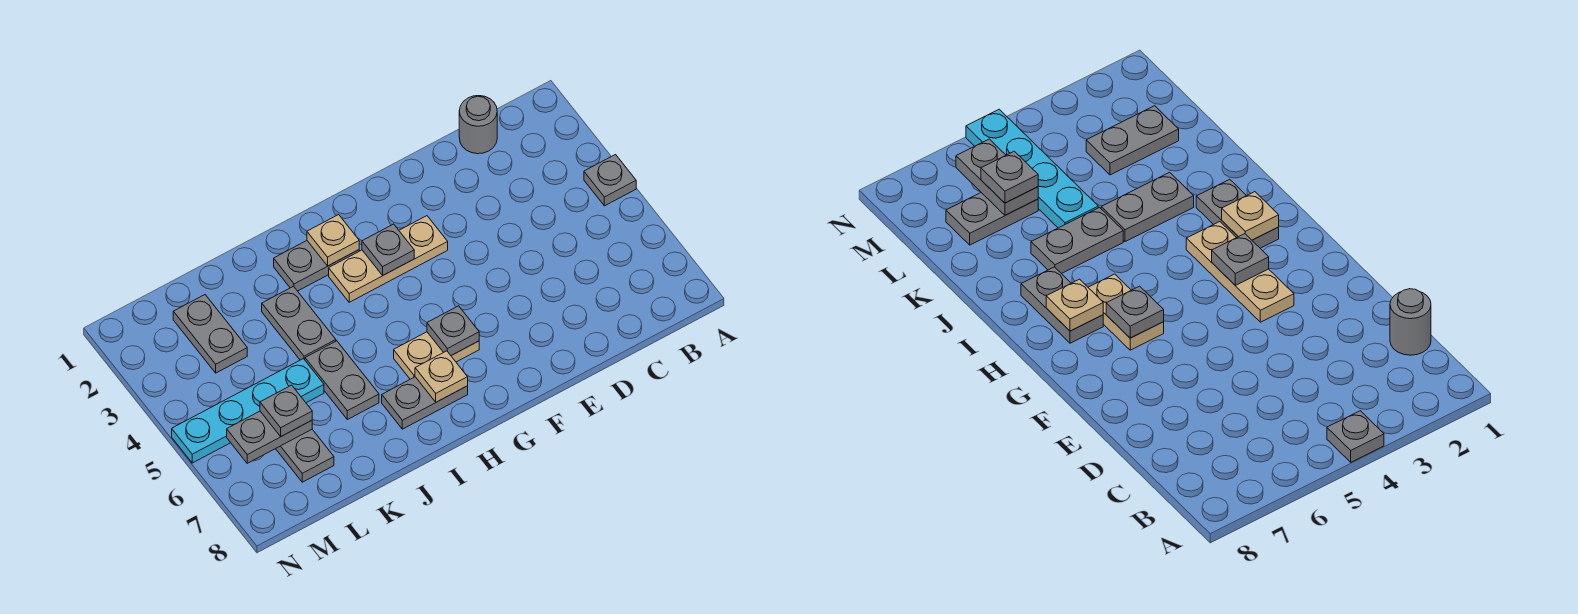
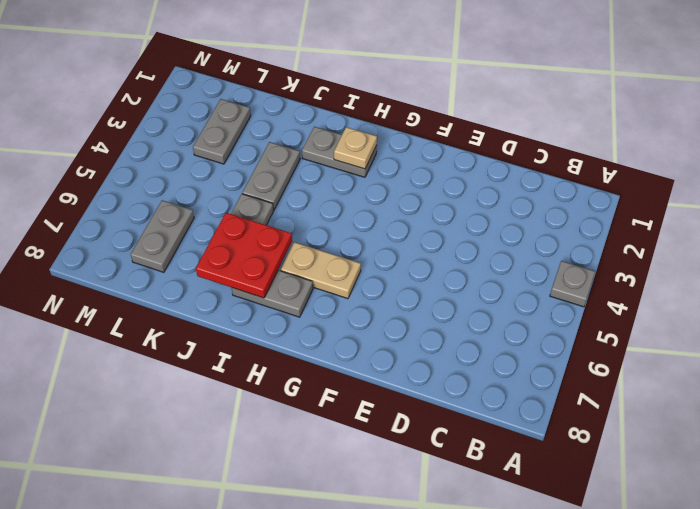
red plate I6:J7 level 2 -> none
none -> grey round brick C1 level 1
none -> tan plate F3:H3 level 1
none -> cyan plate K5:N5 level 1

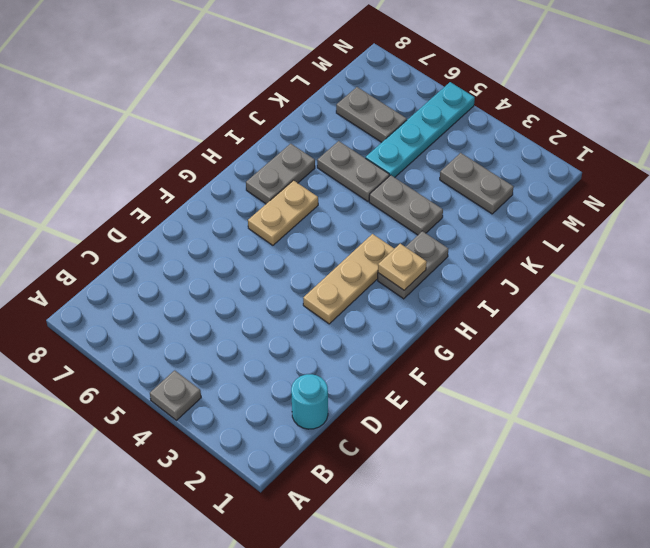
cyan round brick C1 level 1 -> grey round brick C1 level 1
none -> grey plate G3 level 2
none -> grey plate G6 level 2
none -> tan plate H7 level 2

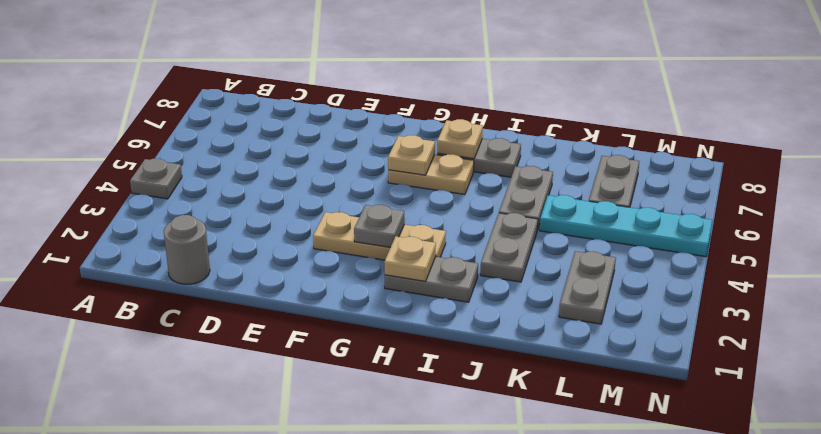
tan plate G6 level 2 -> grey plate G6 level 2
none -> grey plate L6:M6 level 2
none -> grey plate L6 level 3

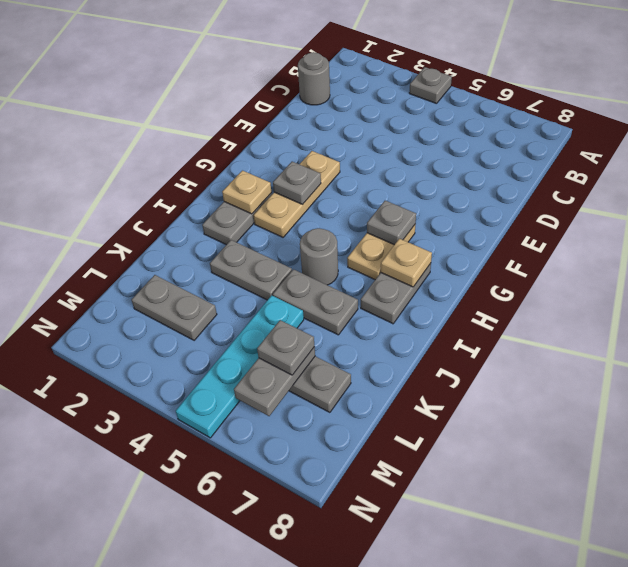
grey round brick I5 level 1 -> none

